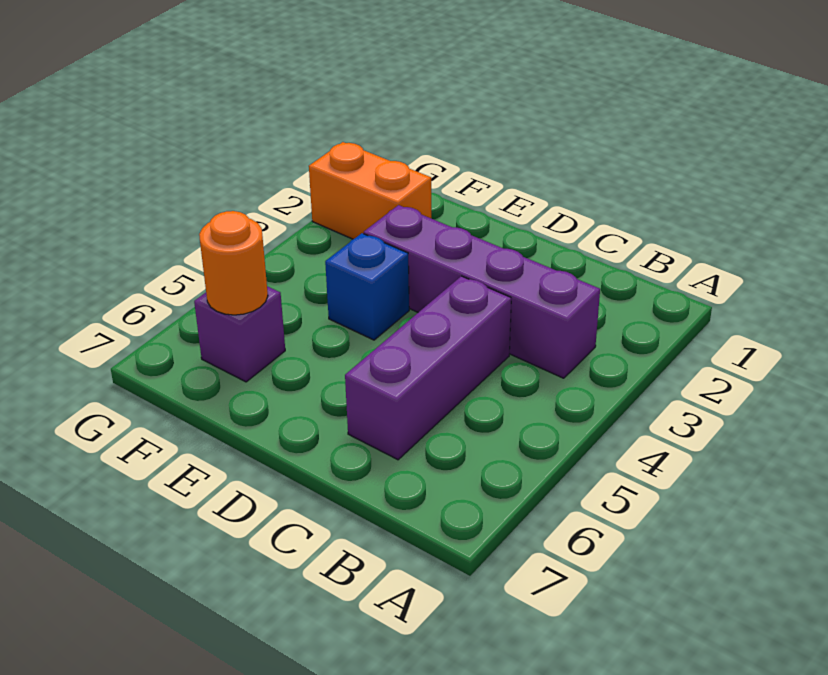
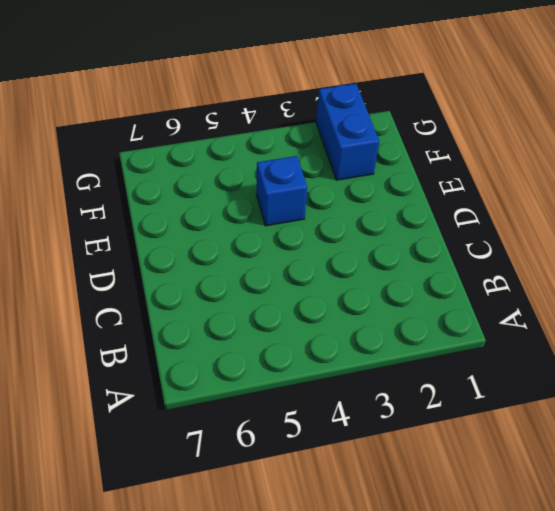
blue brick F2:G2 level 1 -> orange brick F2:G2 level 1
none -> purple brick B3:E3 level 1
none -> purple brick C4:C6 level 1

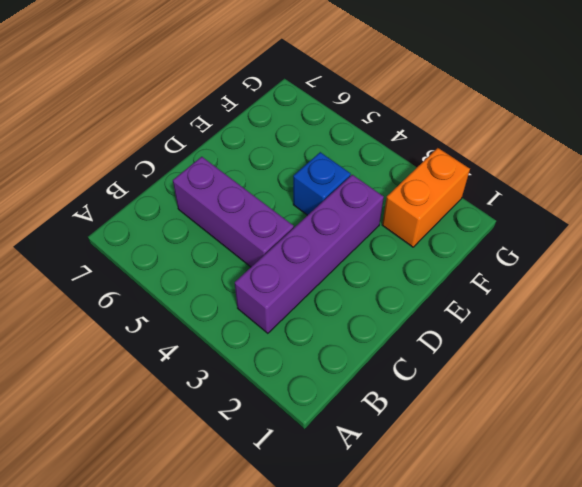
none -> purple brick F6 level 1
none -> orange round brick F6 level 2

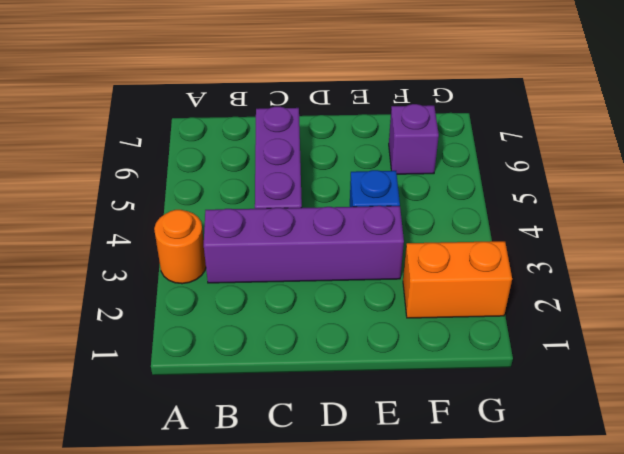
orange round brick A3 level 1 -> orange round brick F6 level 2

